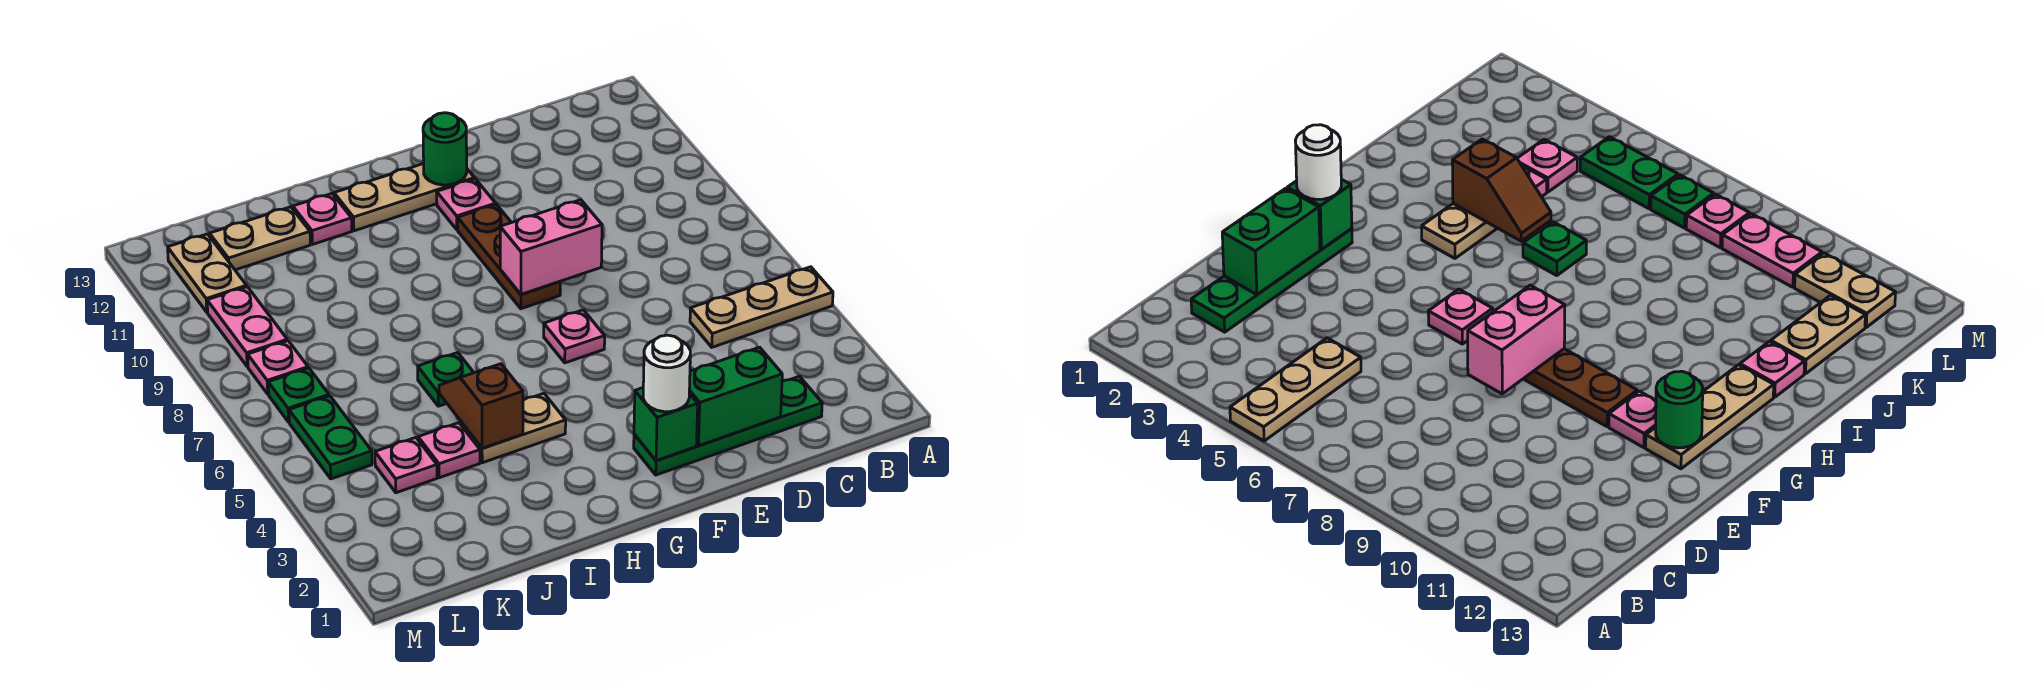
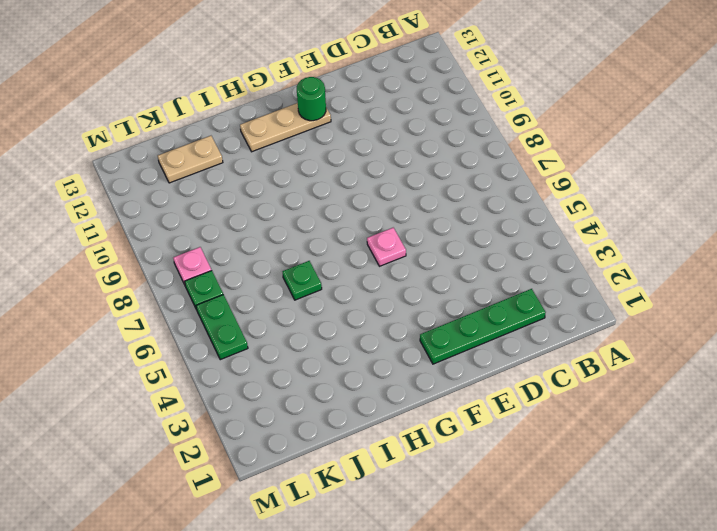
none -> tan plate A5:C5 level 1
none -> brown plate F8:F10 level 1
none -> pink plate F11 level 1

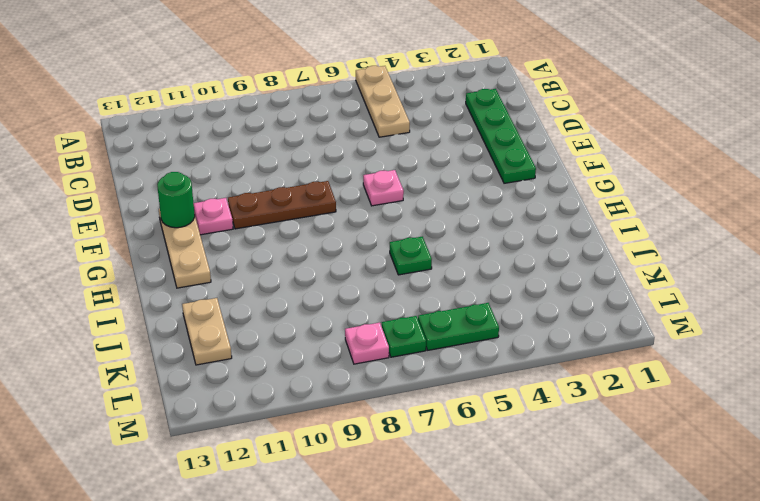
none -> tan plate H4:I4 level 1
none -> pink plate I12 level 1
none -> pink plate J4 level 1

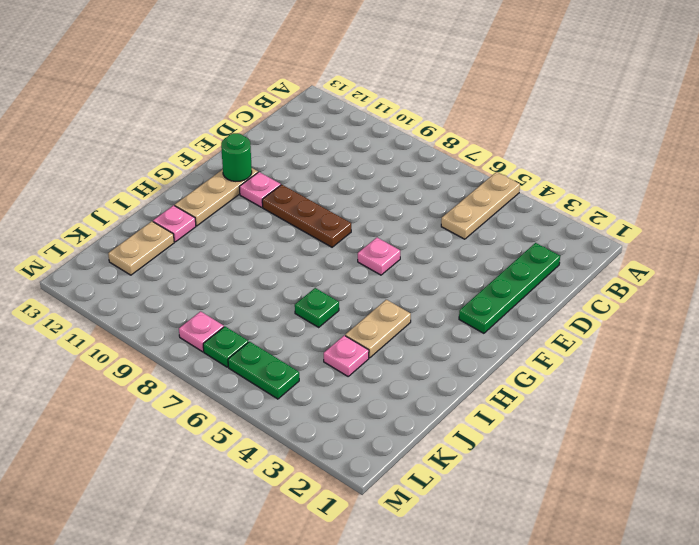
none -> pink plate K4 level 1
none -> pink plate L9:L10 level 1
none -> tan plate L11:L12 level 1

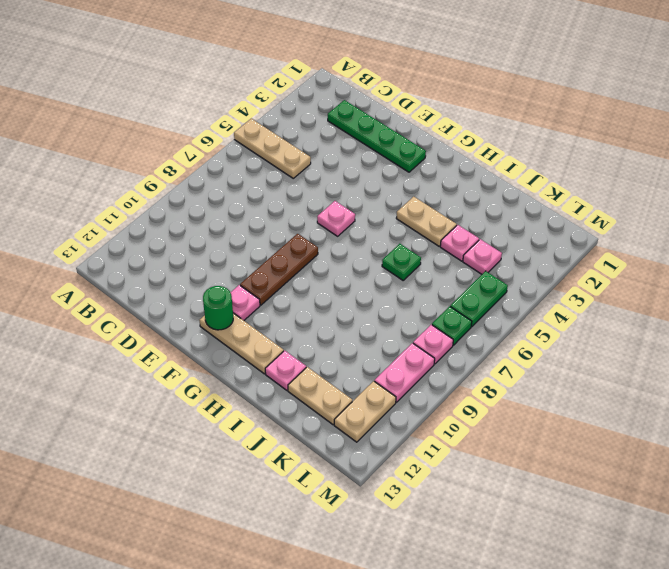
none -> green brick D2:E2 level 2
none -> pink brick E8:F8 level 2
none -> green brick F2 level 2

